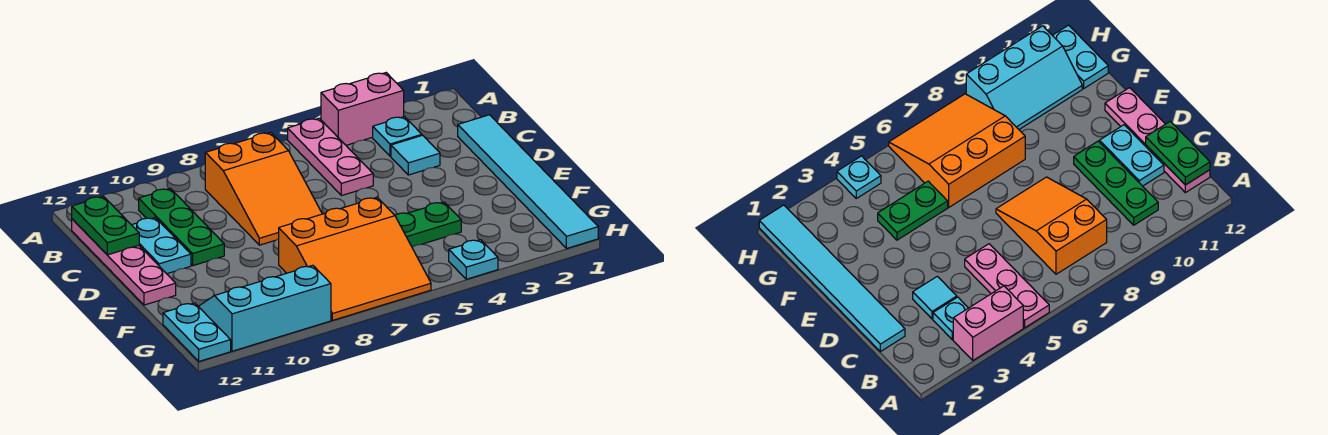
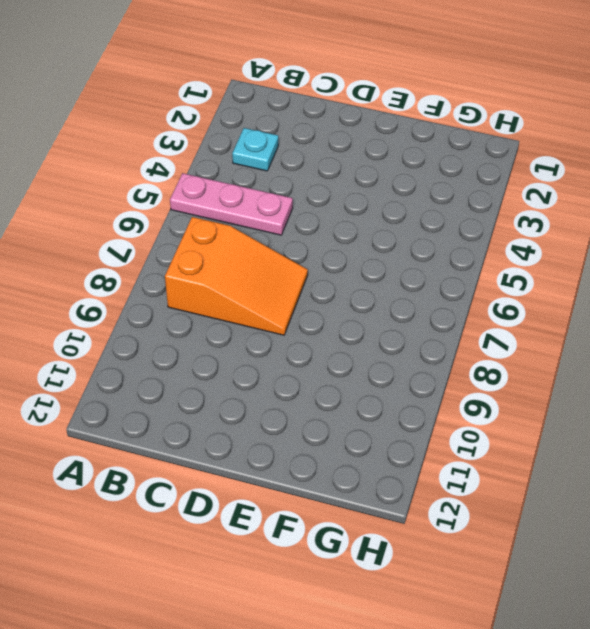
none -> pink brick A3:A4 level 1
none -> green plate B10:D10 level 1
none -> pink plate B12:E12 level 1

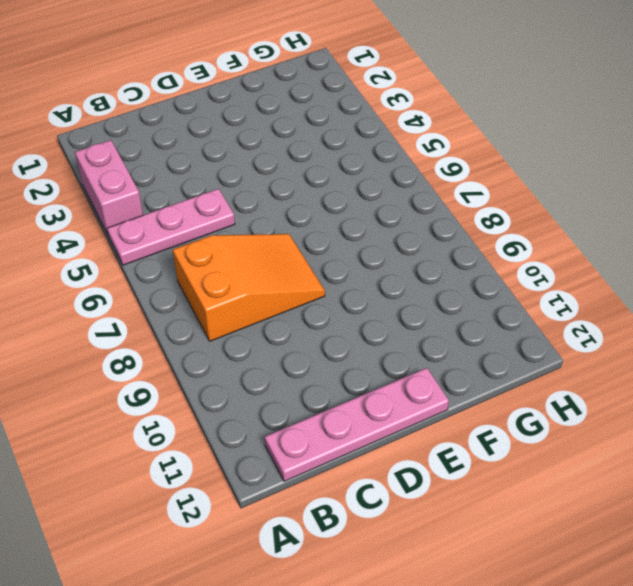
none -> cyan plate B3 level 1
none -> green plate B10:D10 level 1
none -> cyan tile C1:H1 level 1

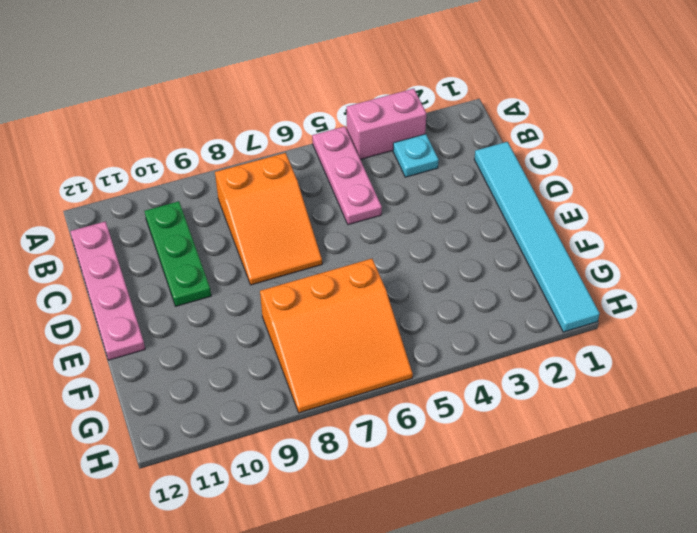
none -> cyan tile C3 level 1
none -> cyan plate C11:D11 level 1
none -> green plate F4:F5 level 1

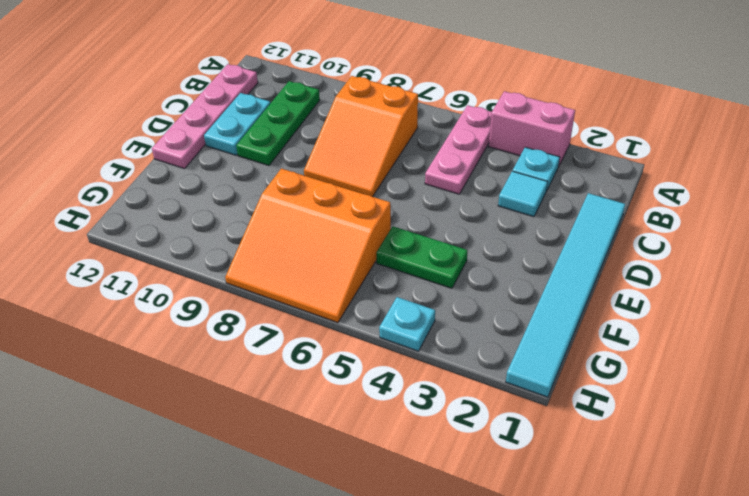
none -> cyan slope G9:H11 level 1 top H
none -> cyan plate G12:H12 level 1
none -> green plate B12:C12 level 2

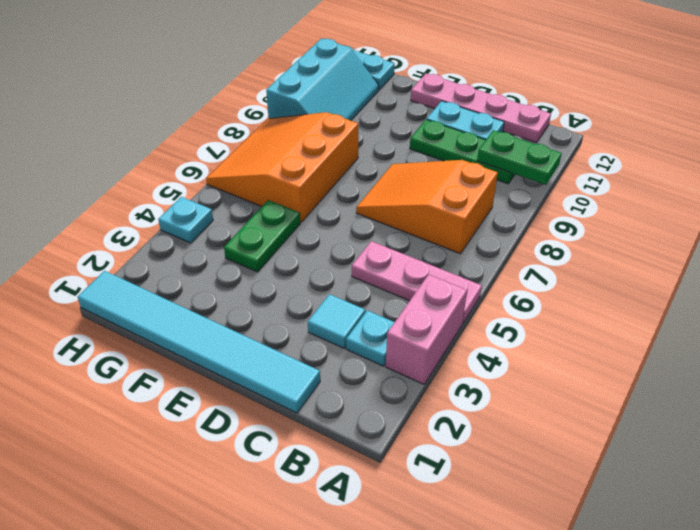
green plate A10:B10 level 2 -> green plate B12:C12 level 2

